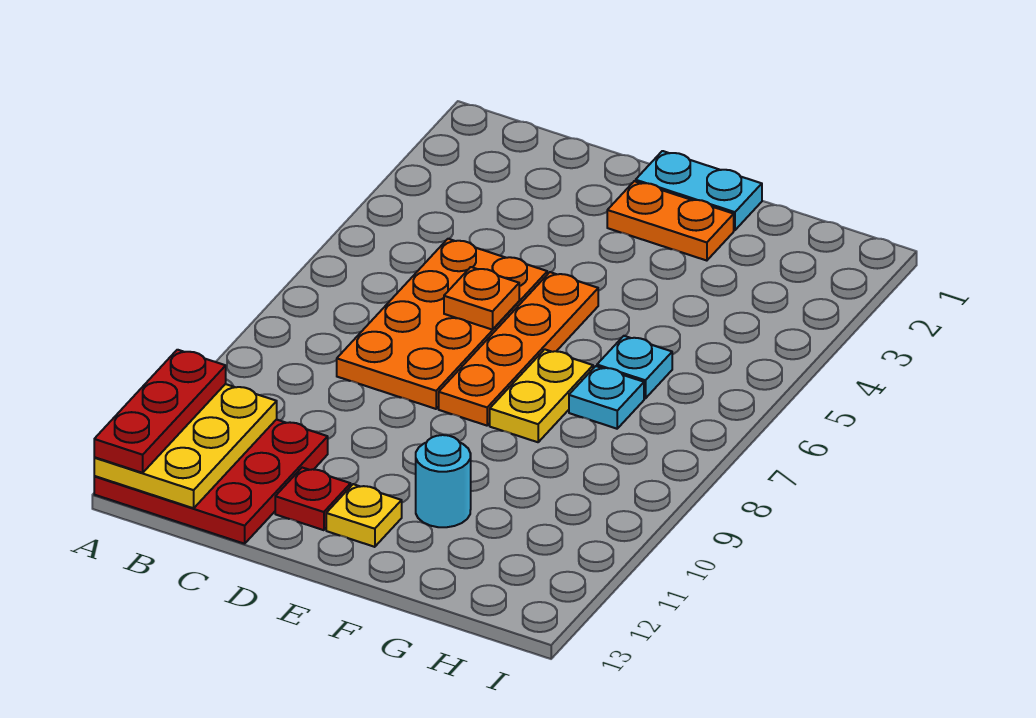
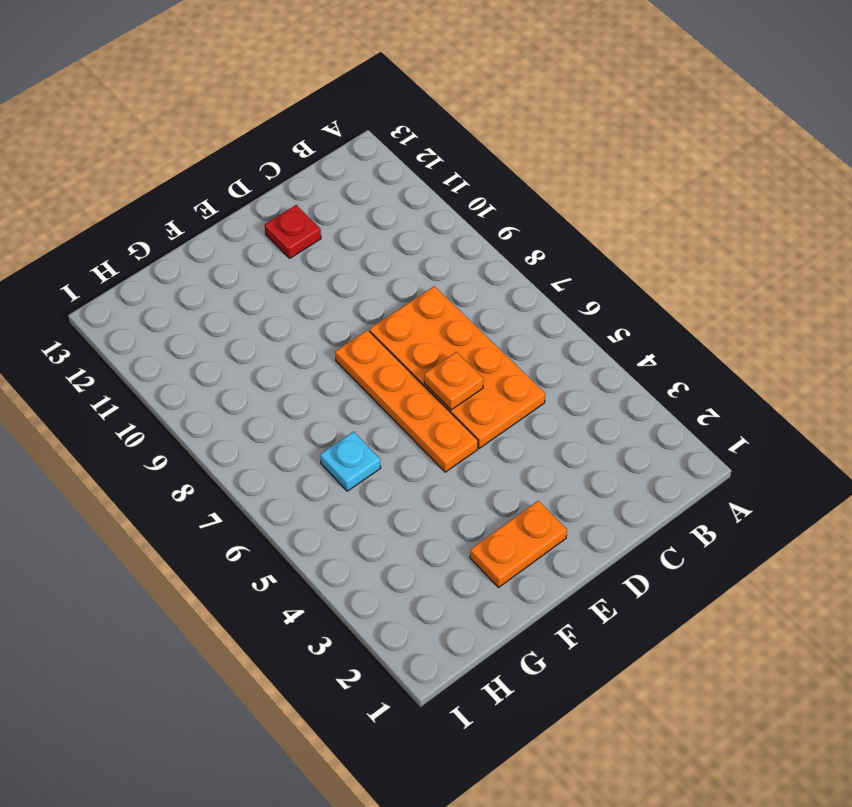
none -> red plate A11:C13 level 1
none -> cyan plate E1:F1 level 1
none -> yellow plate E12 level 1

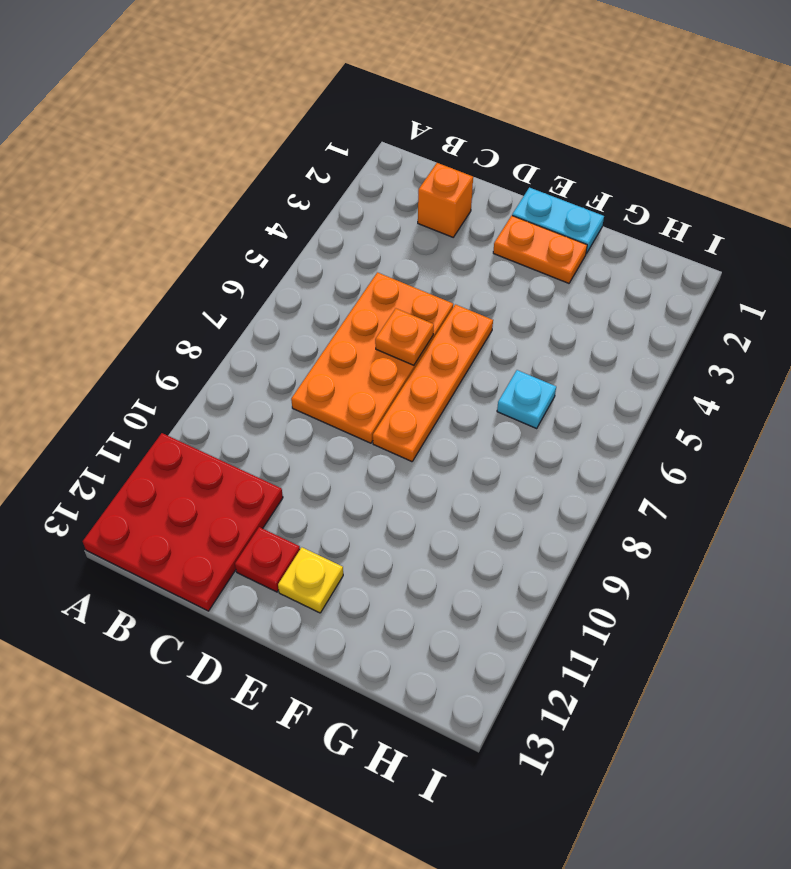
orange brick C2 level 1 -> none
none -> yellow plate F7:F8 level 1
none -> cyan round brick F11 level 1
none -> cyan plate G7 level 1

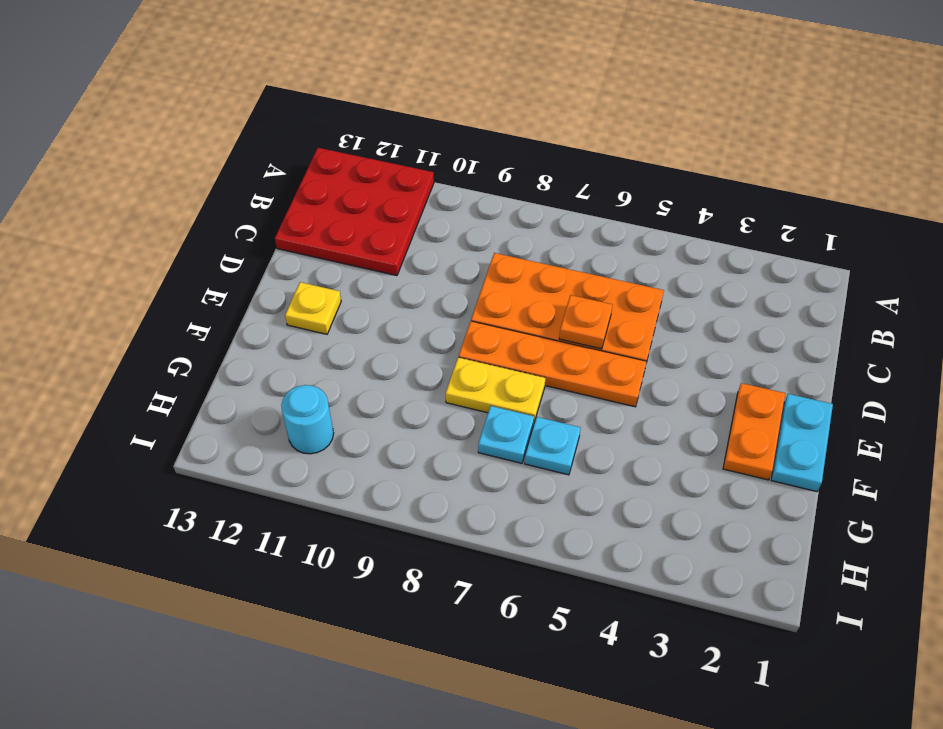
cyan round brick H11 level 1 -> cyan round brick F11 level 1
none -> red plate D12 level 1
none -> yellow plate A11:B13 level 2
none -> red plate A11:A13 level 3

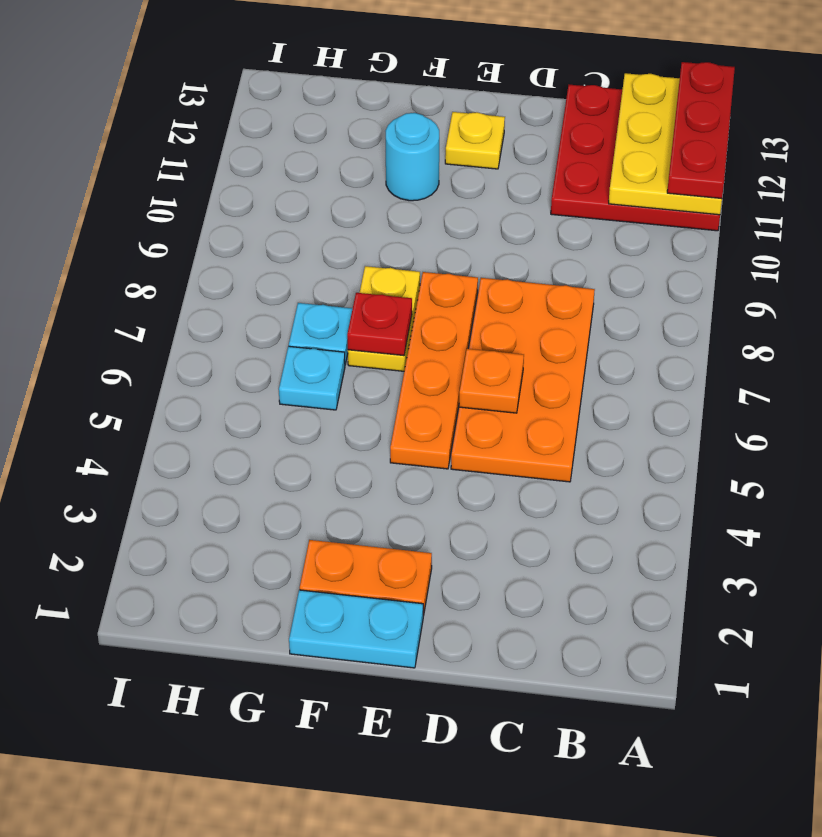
red plate F7 level 2 -> red plate D12 level 1

